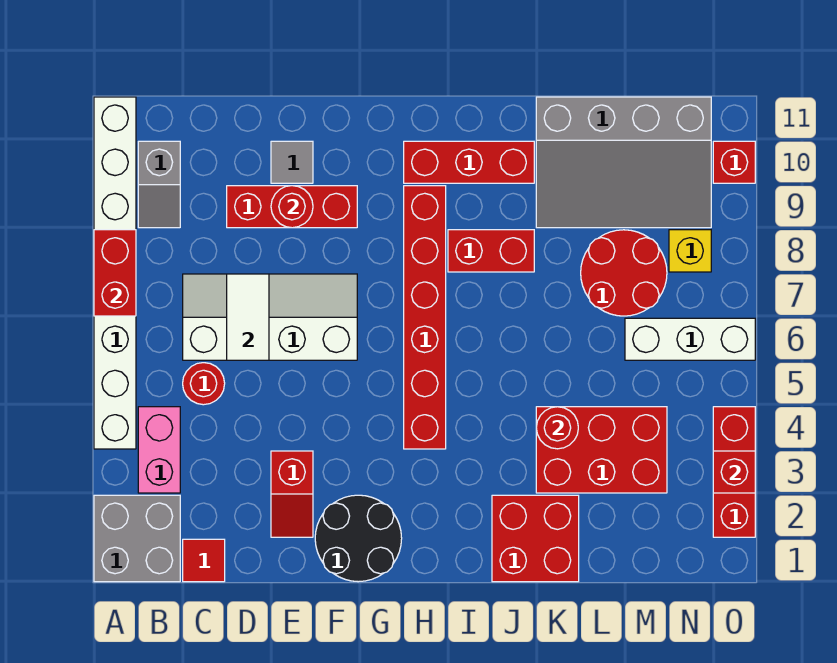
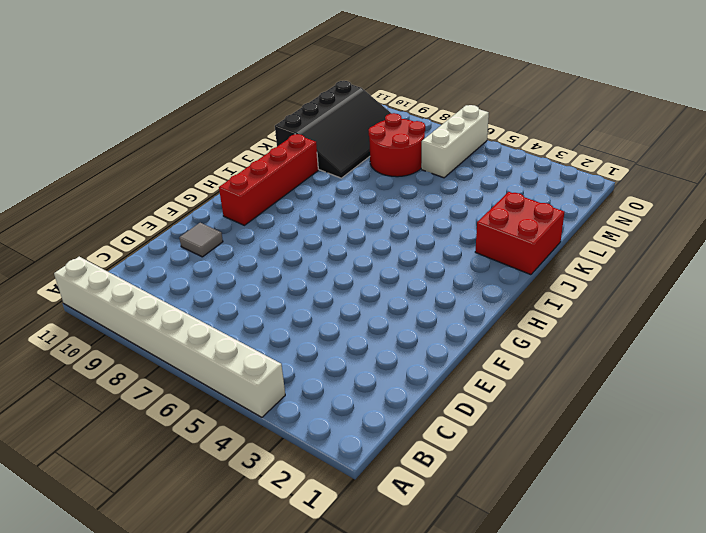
red brick G10:J10 level 1 -> red brick H10:J10 level 1
black slope K9:N11 level 1 top 11 -> grey slope K9:N11 level 1 top 11
none -> grey brick A1:B2 level 1
none -> pink brick B3:B4 level 1
none -> grey slope B9:B10 level 1 top 10

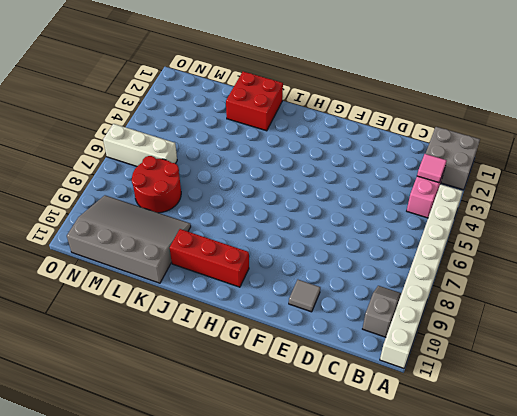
pink tile B3 level 2 -> none
none -> red tile C1 level 1
none -> red round brick C5 level 1
none -> white slope C6:F7 level 1 top 6

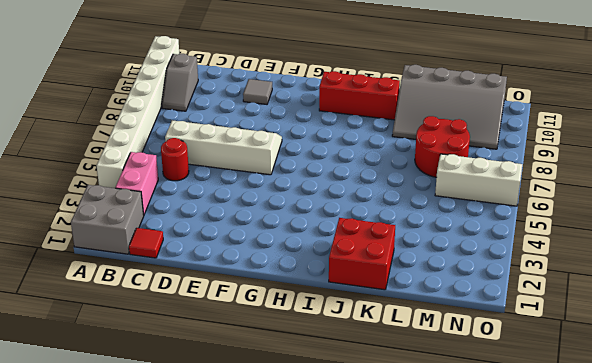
none -> red brick D9:F9 level 1
none -> red slope E2:E3 level 1 top 3
none -> black round brick F1:G2 level 1

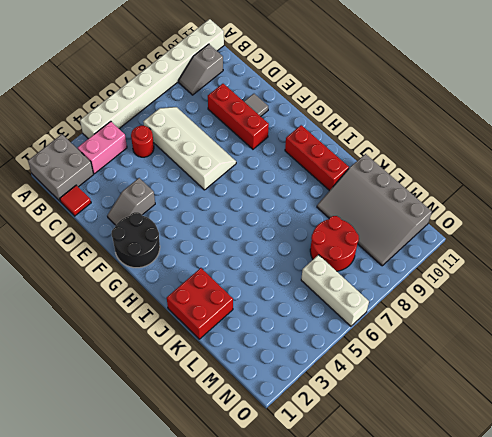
grey slope E2:E3 level 1 top 3 -> red slope E2:E3 level 1 top 3
none -> red brick H4:H9 level 1
none -> red brick I8:J8 level 1
none -> red brick K3:M4 level 1

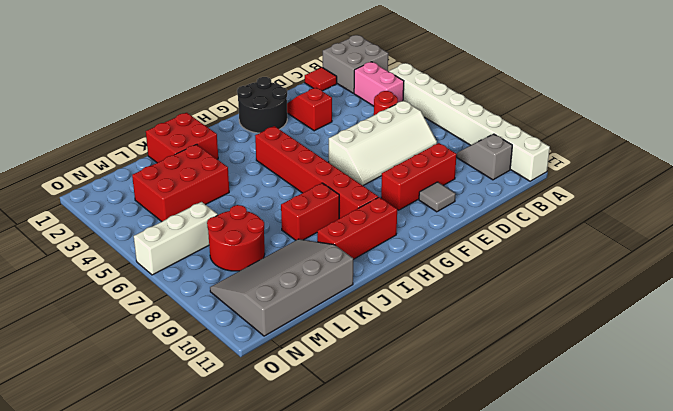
none -> yellow brick N8 level 1
none -> red brick O2:O4 level 1
none -> red brick O10 level 1

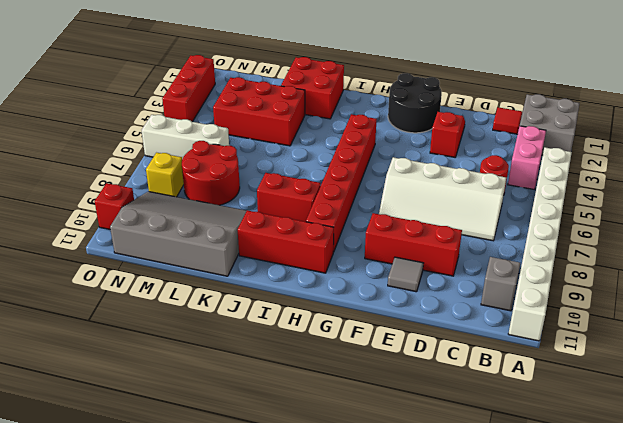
none -> red brick A7:A8 level 2
none -> white tile D6:D7 level 2
none -> red round brick E9 level 2

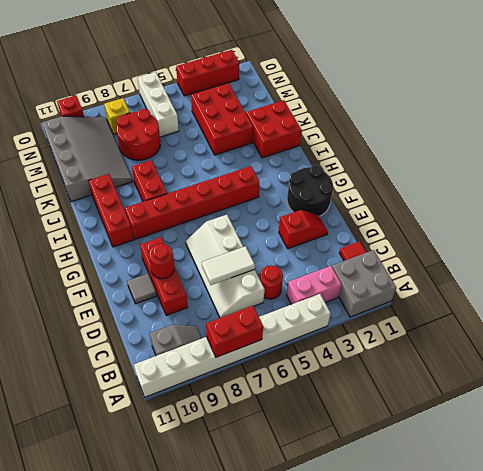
none -> red round brick K4 level 2
none -> red brick O3 level 2

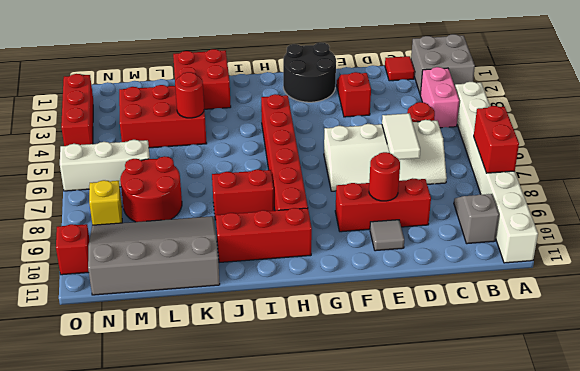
none -> red brick O3 level 2

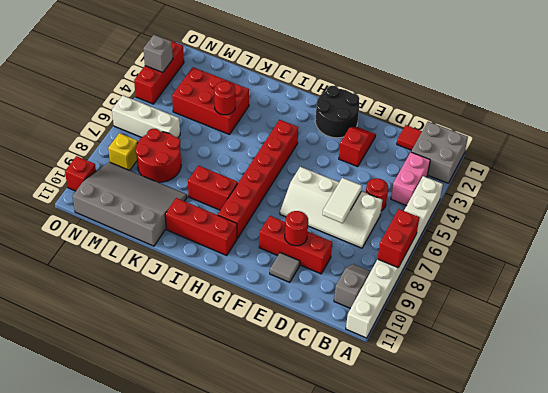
grey brick O3 level 2 -> red brick O3 level 2
none -> red brick J1:K2 level 1

